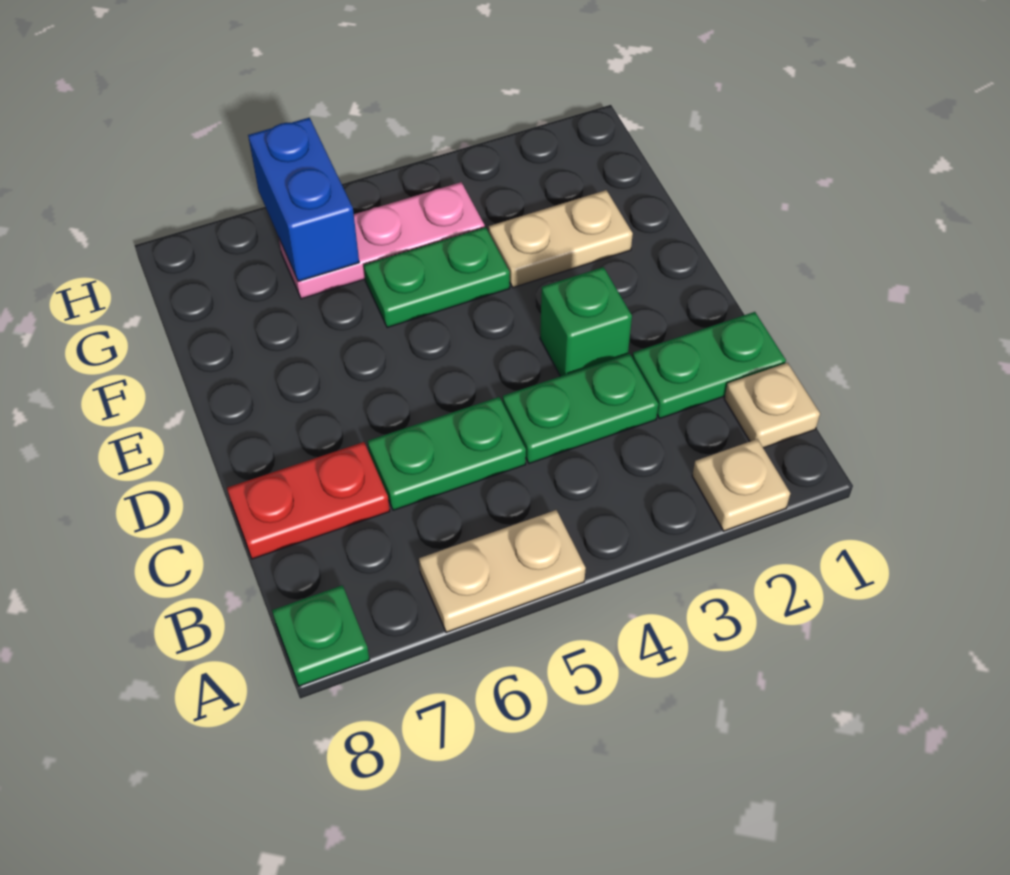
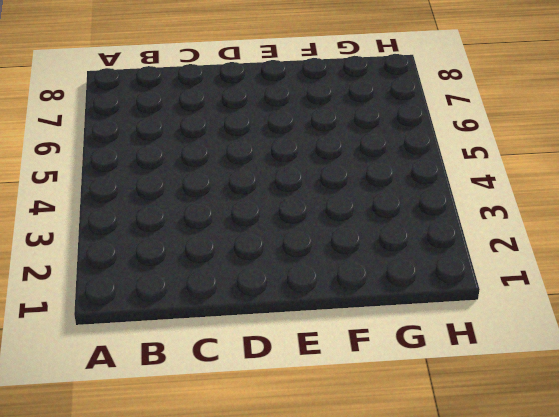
none -> tan plate A2 level 1
none -> tan plate A5:A6 level 1
none -> green plate A8 level 1

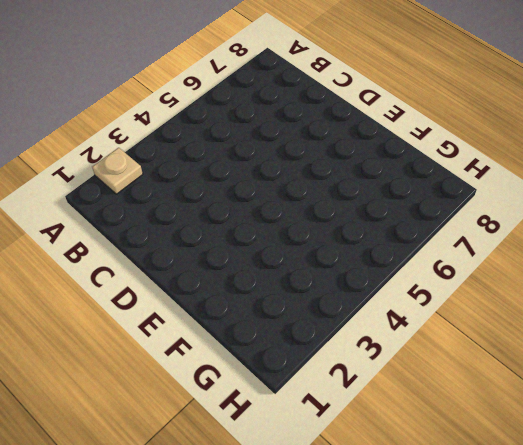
none -> tan plate A5:A6 level 1
none -> green plate A8 level 1
none -> tan plate B1 level 1

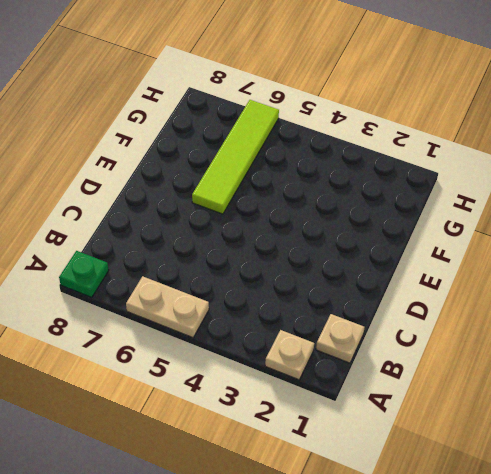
lime tile E6:H6 level 1 -> pink plate G4:G6 level 1
none -> green plate C1:C2 level 1
none -> green plate C3:C4 level 1
none -> green plate C5:C6 level 1

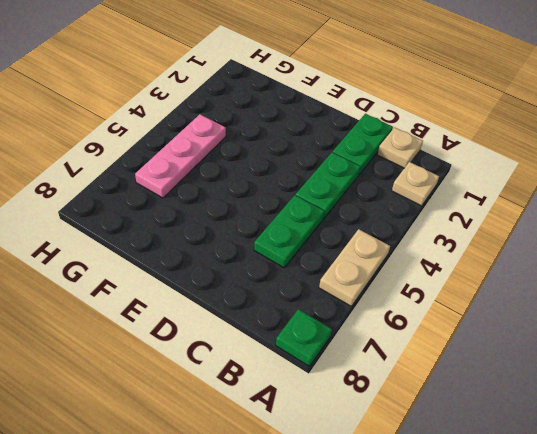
none -> red plate C7:C8 level 1
none -> green brick D3 level 1
none -> tan plate F2:F3 level 1

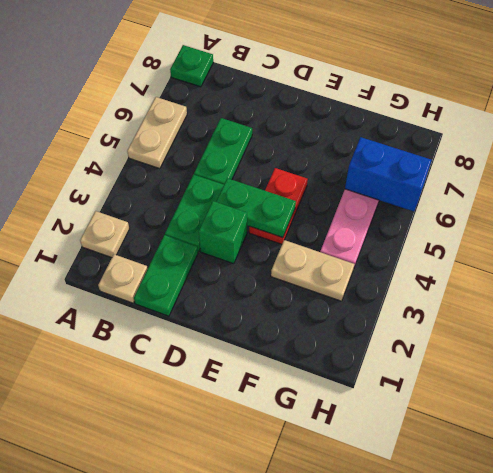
green plate D4:E4 level 2 -> green plate F4:F5 level 1
red plate E4:E5 level 1 -> red plate C7:C8 level 1
tan plate F3:G3 level 1 -> tan plate F2:F3 level 1

